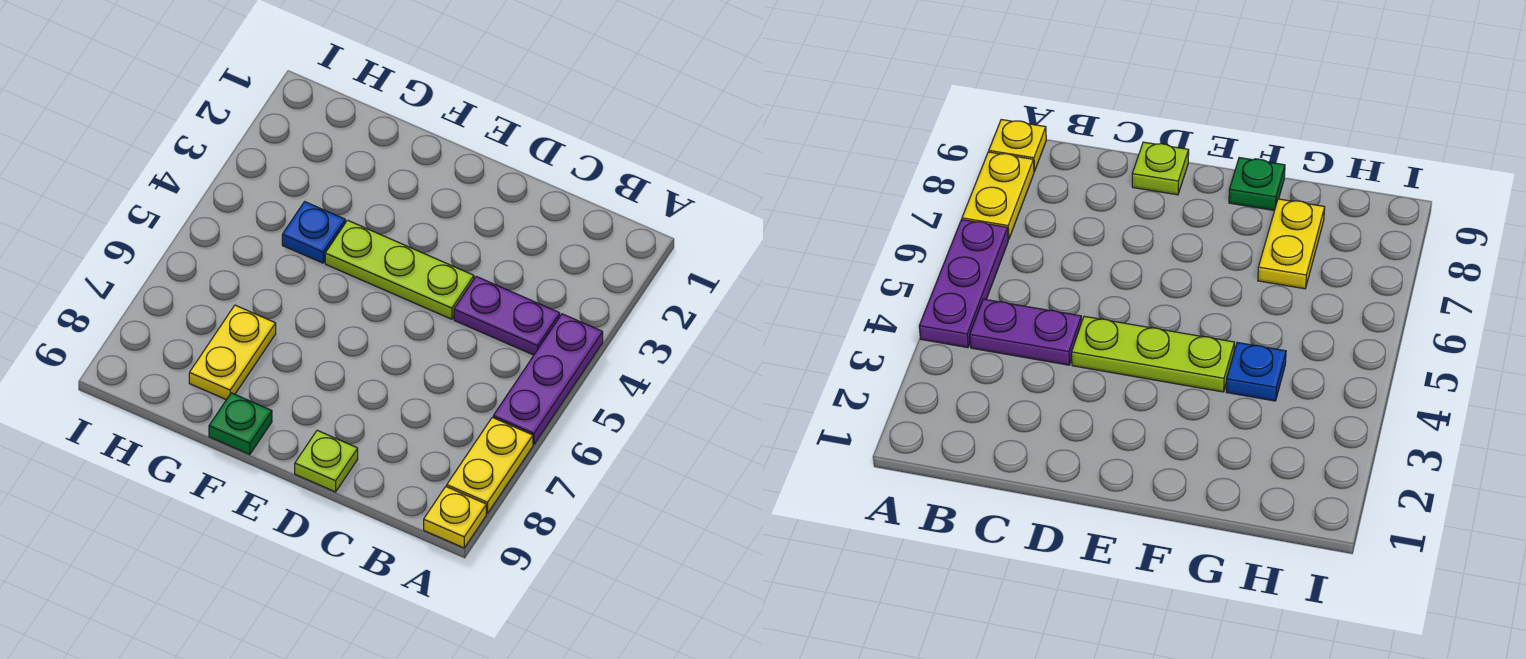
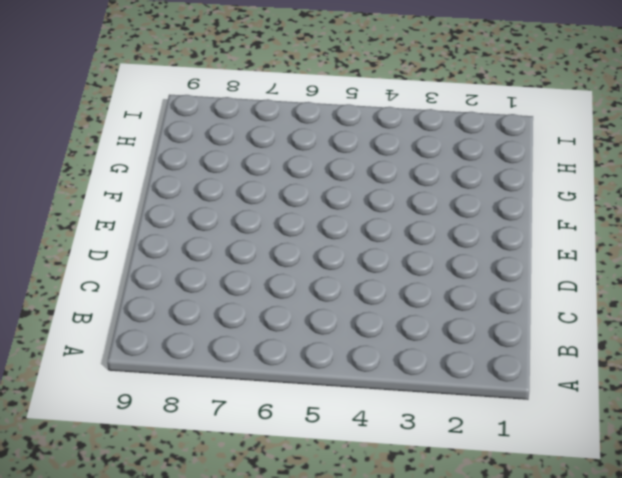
none -> purple plate A4:A6 level 1
none -> yellow plate A7:A8 level 1

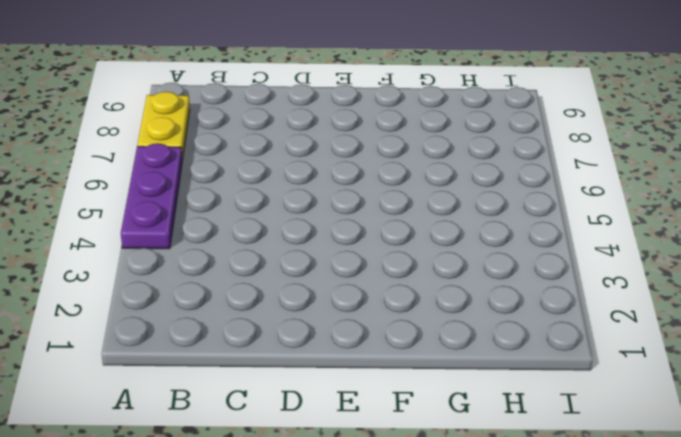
none -> yellow plate A9 level 1
none -> purple plate B4:C4 level 1

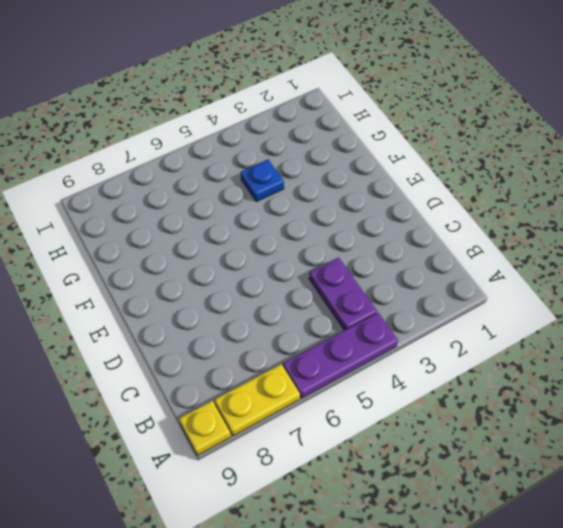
none -> lime plate D4:F4 level 1
none -> lime plate D9 level 1

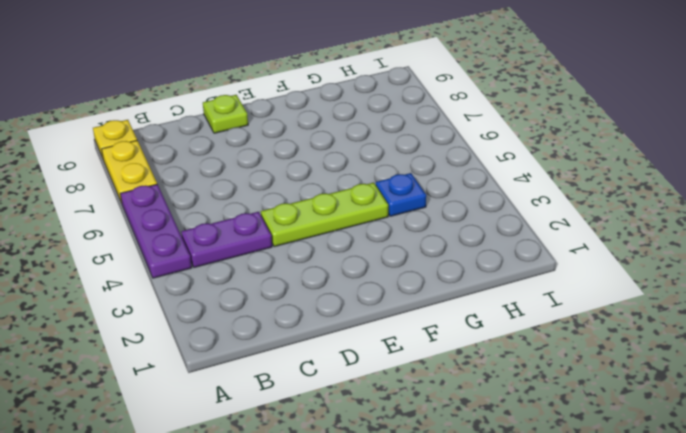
none -> green plate F9 level 1
none -> yellow plate G7:G8 level 1

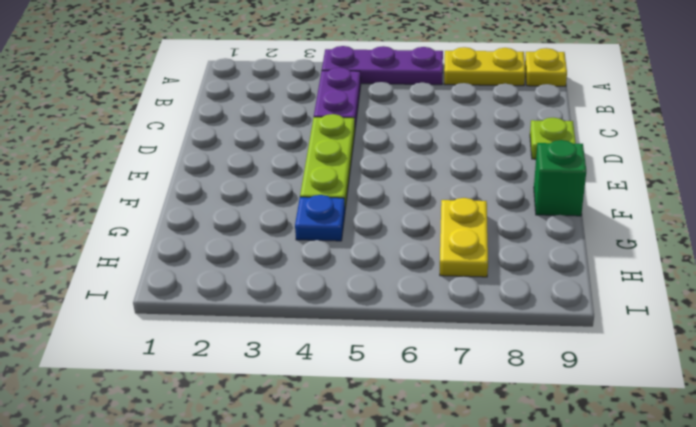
green brick F9 level 1 -> green plate F9 level 1
yellow plate G7:H7 level 1 -> yellow plate G7:G8 level 1

